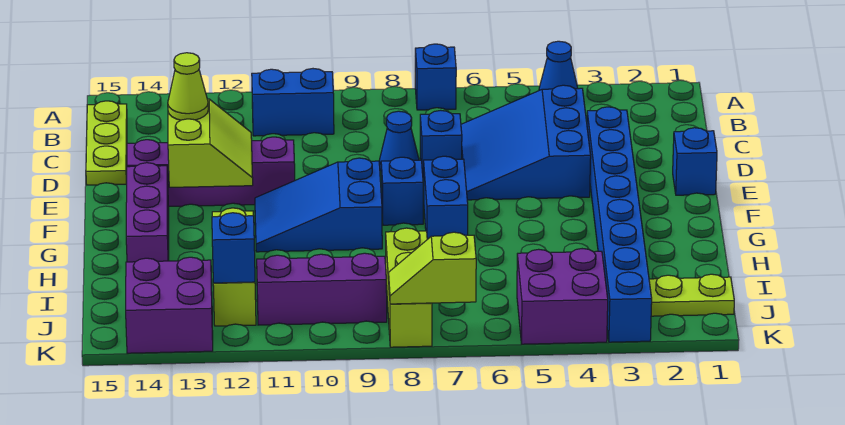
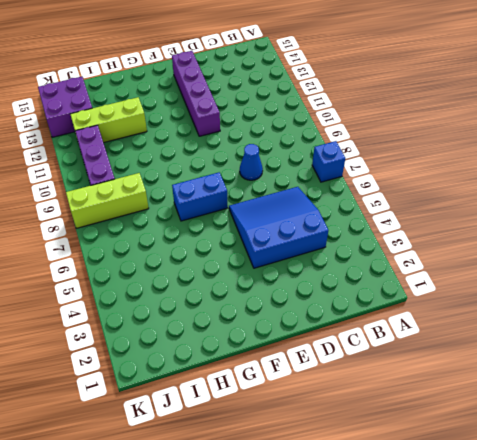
none -> blue cone A4 level 1
none -> blue brick B10:B11 level 1
none -> lime plate B15:D15 level 1

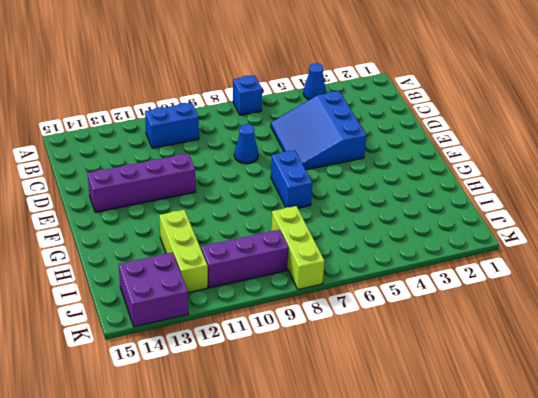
none -> lime plate B15:D15 level 1
none -> blue brick D3:K3 level 1
none -> blue brick D7 level 1

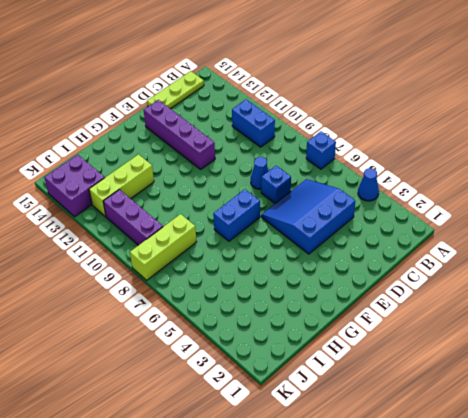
none -> blue brick D3:K3 level 1
none -> blue brick E1 level 1
none -> blue brick F8 level 1

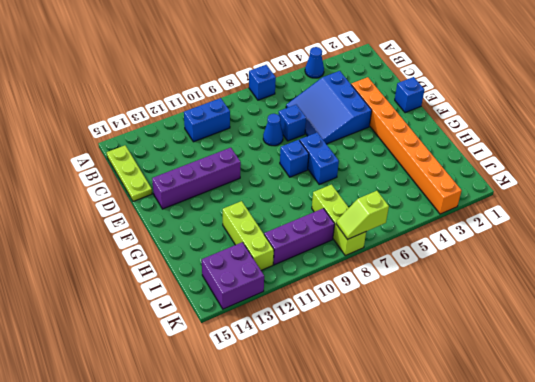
orange brick D3:K3 level 1 -> blue brick D3:K3 level 1
none -> blue slope F9:G11 level 1 top 9
none -> purple brick F14:H14 level 1
none -> lime plate J1:J2 level 1

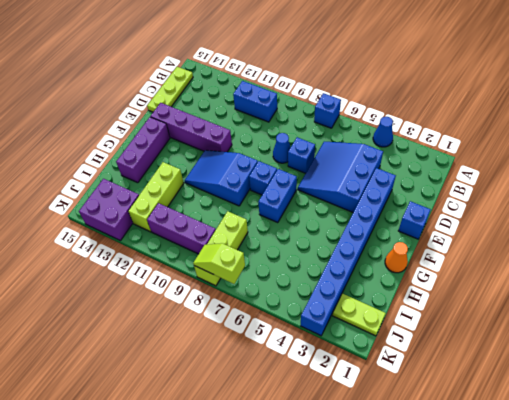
orange cone G1 level 1 -> none
none -> purple brick J4:K5 level 1
none -> lime slope E12:F13 level 2 top 13
none -> blue brick J12 level 2

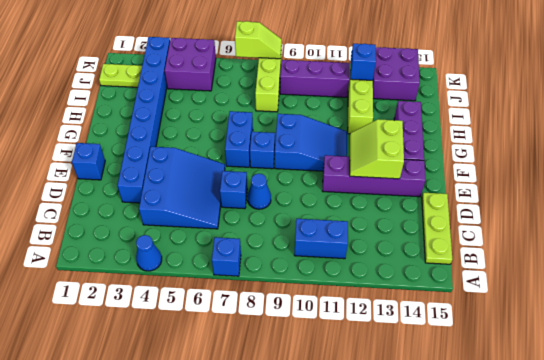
none -> lime cone E13 level 3

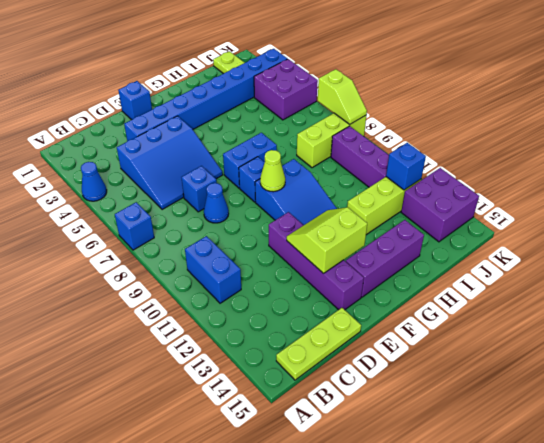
lime cone F9 level 2 -> lime cone E13 level 3

